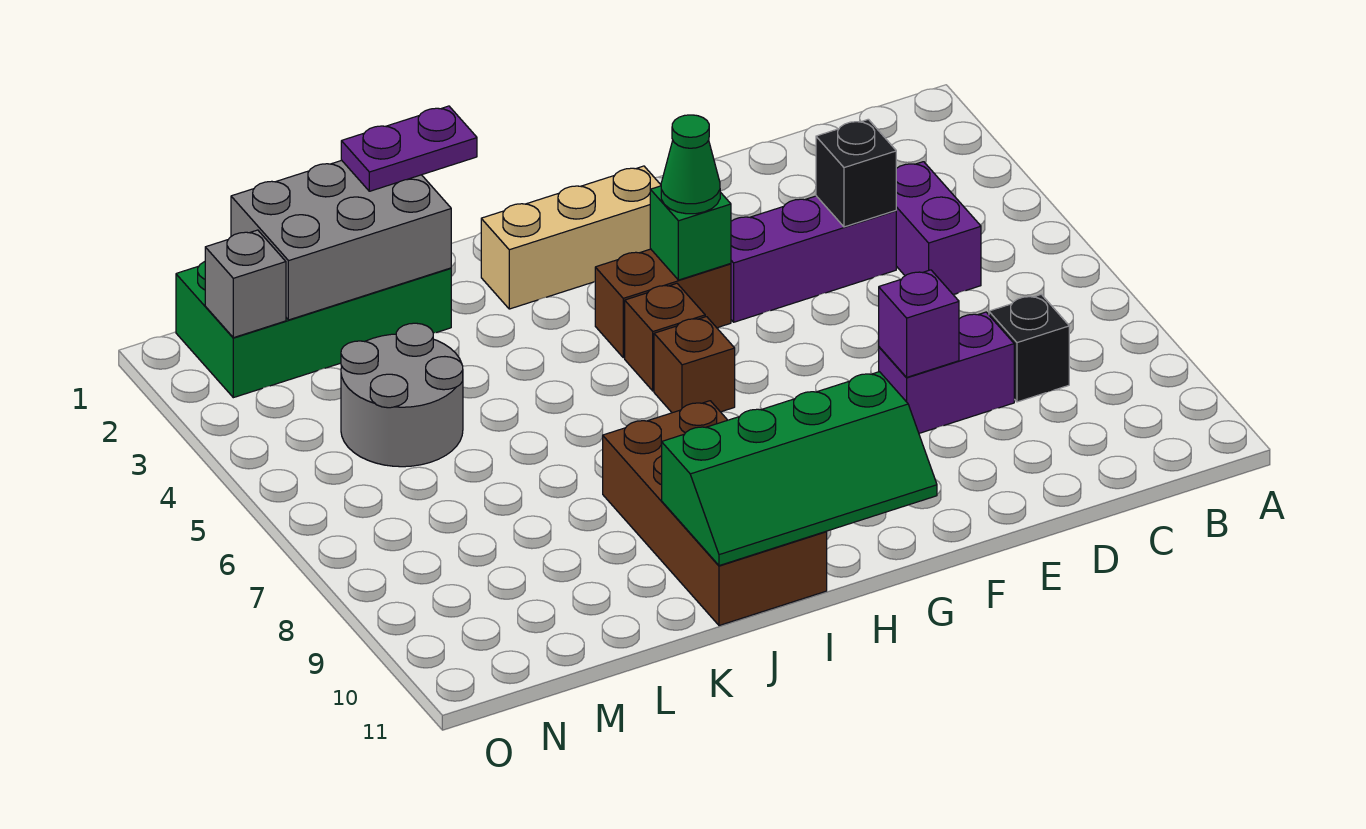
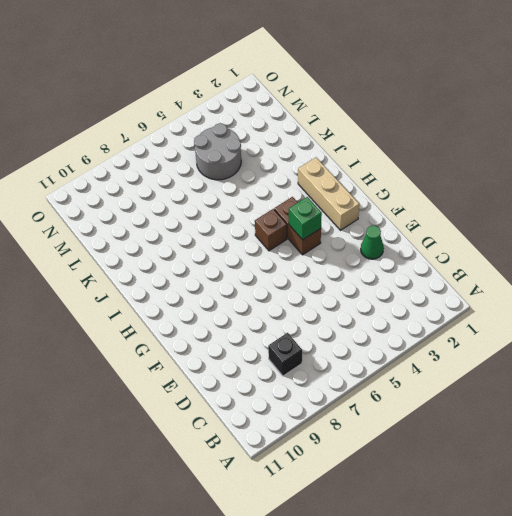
green cone E2 level 1 -> green cone G4 level 3
none -> purple brick C4:C5 level 1
none -> purple brick D4:F4 level 1
none -> purple brick D8:E8 level 1

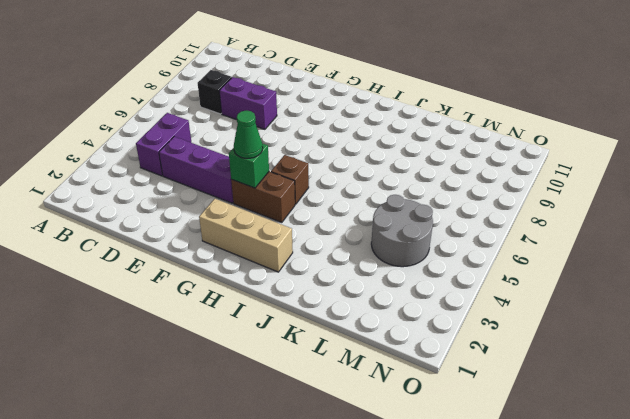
none -> brown brick H6 level 1
none -> brown brick I8:J11 level 1
none -> green brick K1:N2 level 1

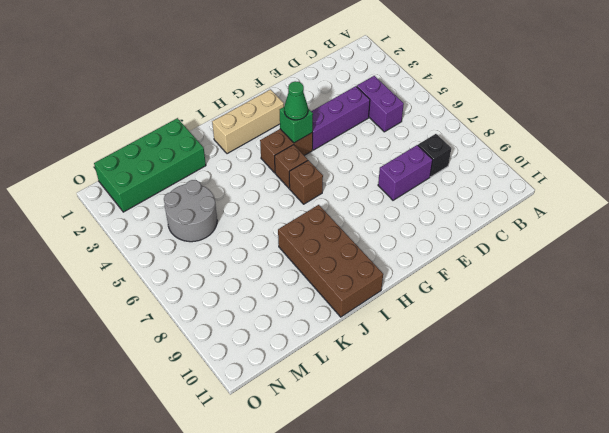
none -> black brick D4 level 2
none -> purple brick E8 level 2
none -> green slope G10:J11 level 2 top 10

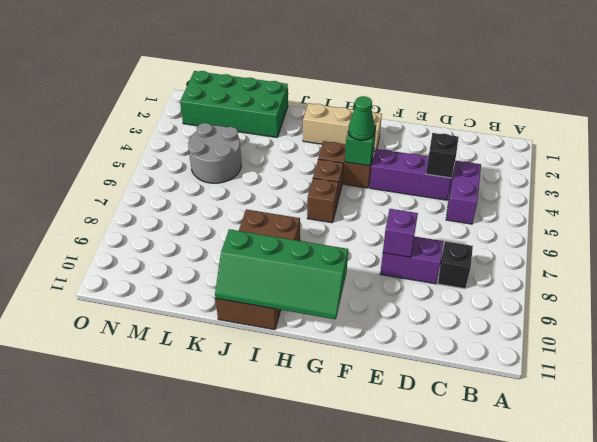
none -> grey brick K1:M2 level 2
none -> grey brick N2 level 2
none -> purple plate J1:K1 level 3

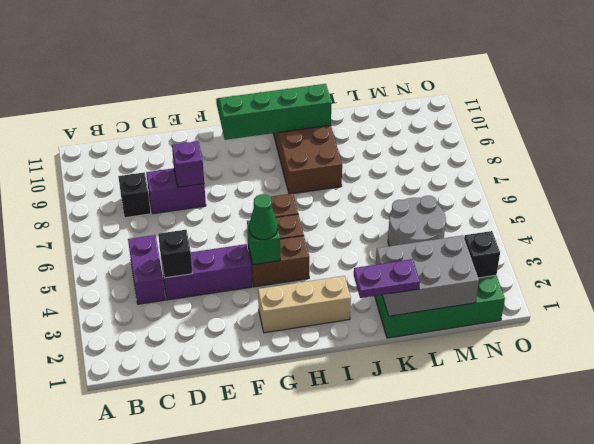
black brick N2 level 2 -> grey brick N2 level 2

